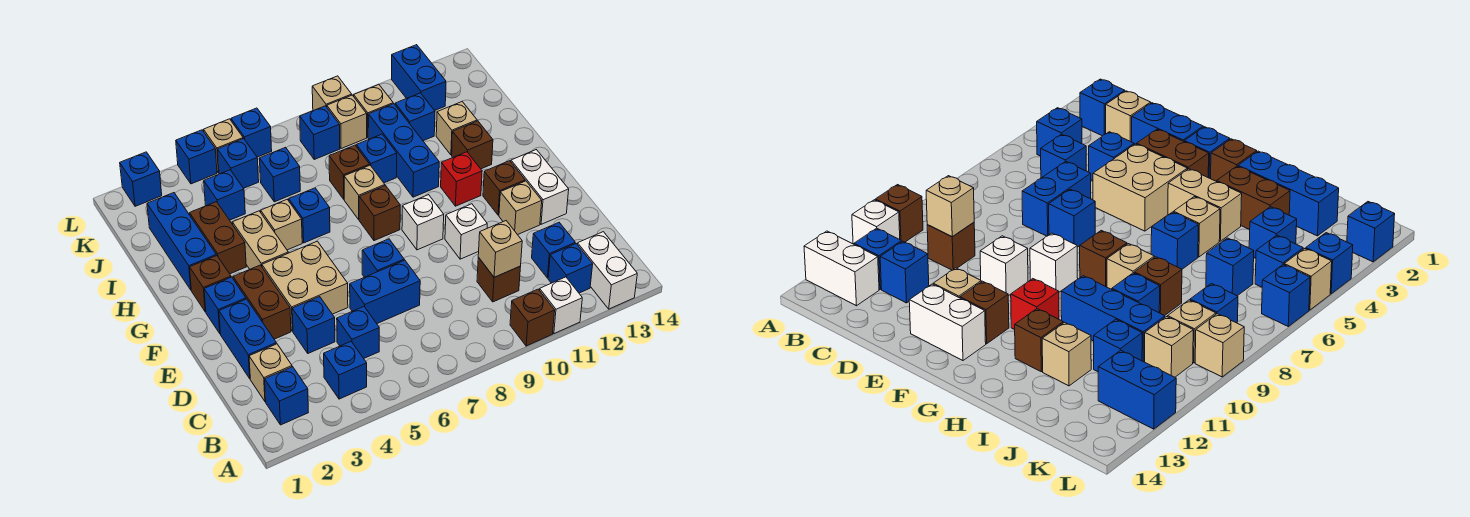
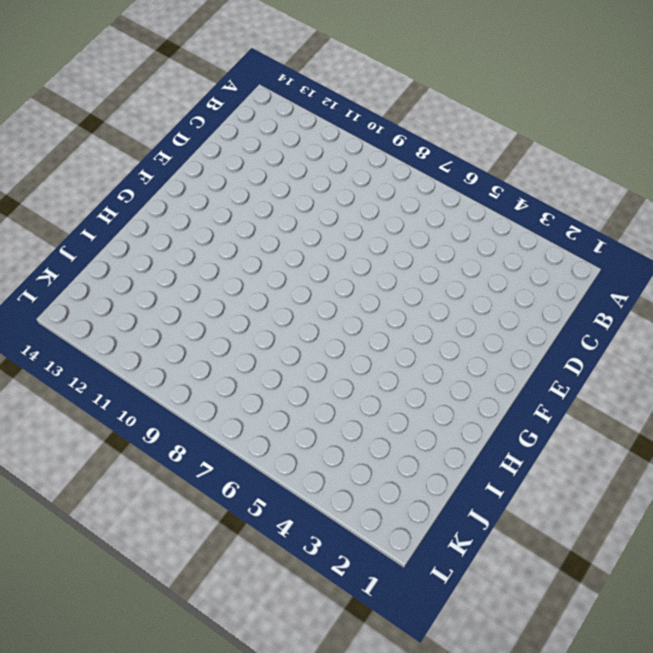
none -> brown brick A10 level 1
none -> white brick A11 level 1
none -> white brick A13:B13 level 1
none -> blue brick B2 level 1

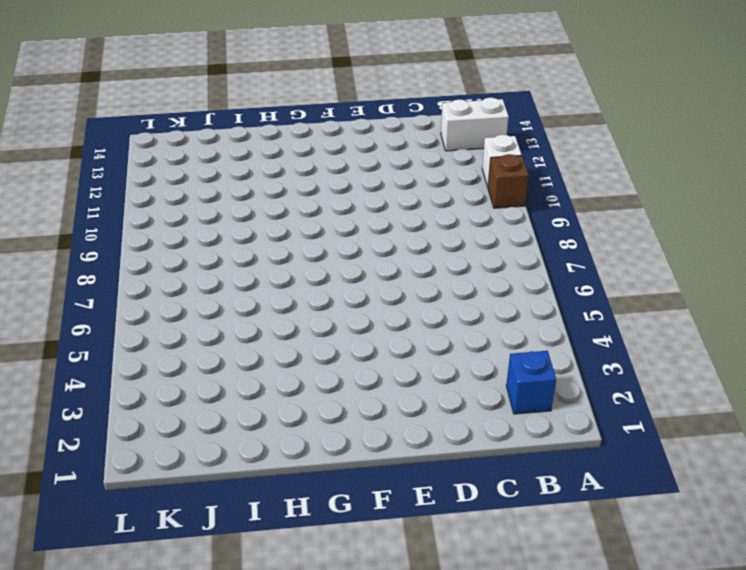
none -> blue brick B4 level 1
none -> blue brick B12 level 1
none -> tan brick C2 level 1
none -> blue brick C5 level 1

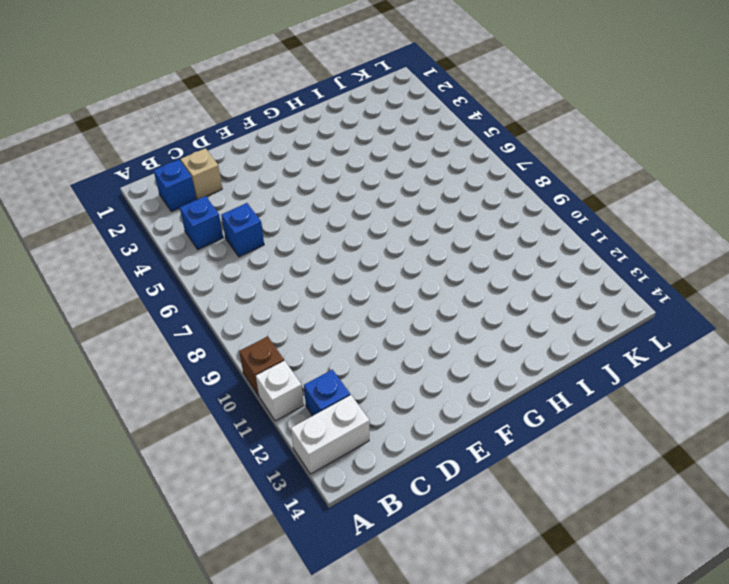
none -> brown brick C10 level 1
none -> blue brick C12 level 1
none -> blue brick D2:E2 level 1
none -> blue brick D4 level 1

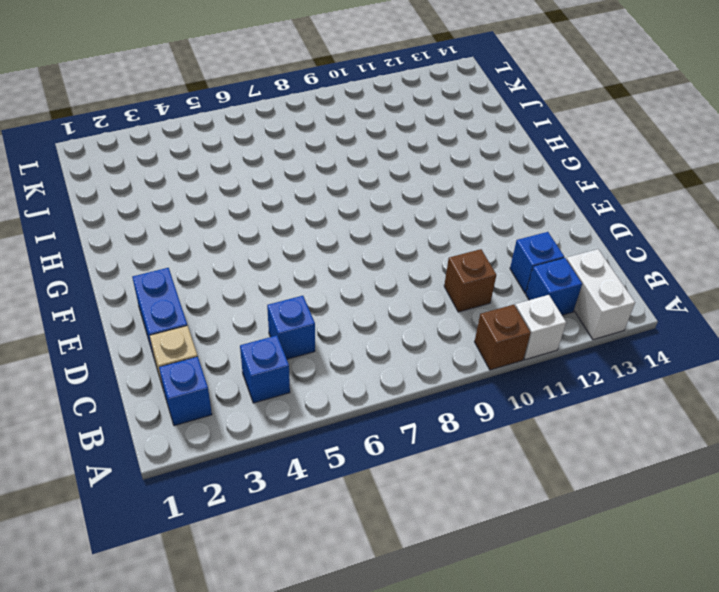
none -> blue brick D4 level 1
none -> blue brick D6:D7 level 1
none -> brown brick E3:F3 level 1
none -> tan brick E4:F5 level 1

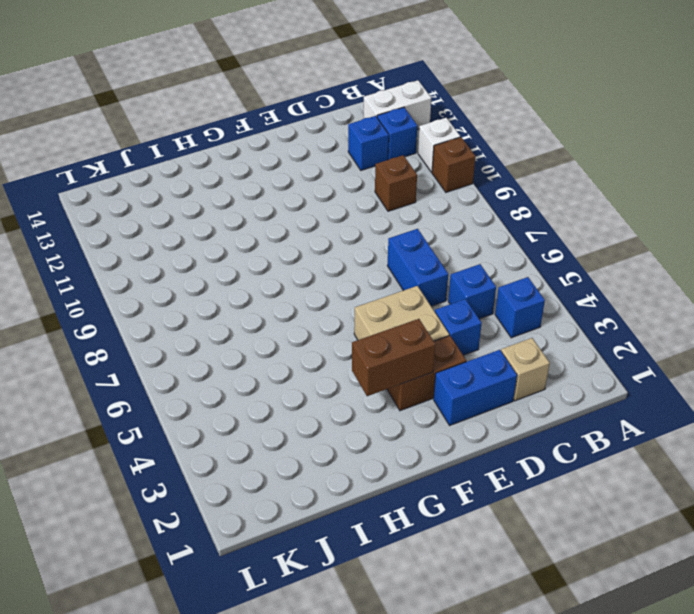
brown brick F3:G3 level 2 -> brown brick H3:I3 level 1
none -> blue brick B2 level 1
none -> blue brick E7 level 1
none -> white brick E10 level 1
none -> tan brick E12 level 1

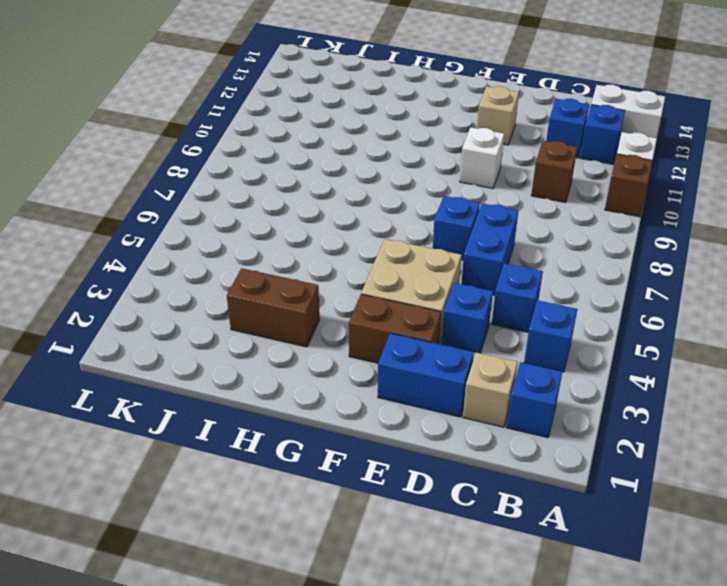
none -> white brick E13:F13 level 1
none -> blue brick F2 level 1
none -> white brick F9 level 1
none -> brown brick F12 level 1

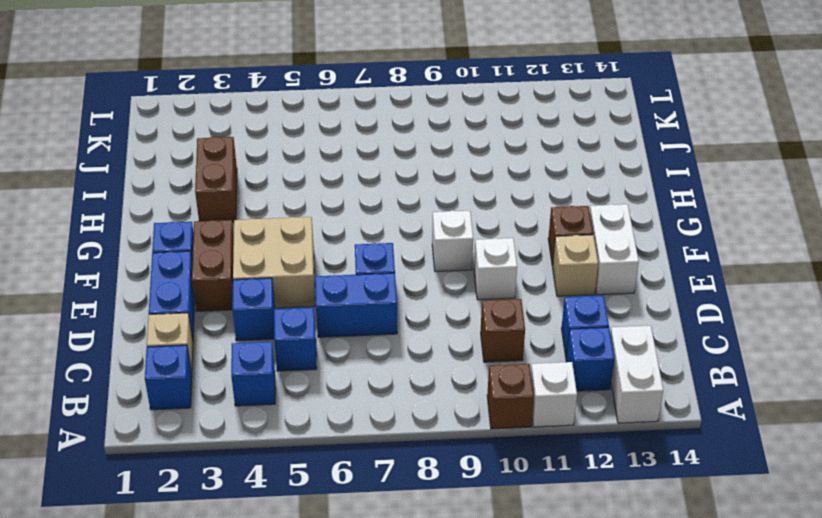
none -> brown brick G2 level 1
none -> tan brick G4:H4 level 1
none -> brown brick G8 level 1
none -> red brick G11 level 1

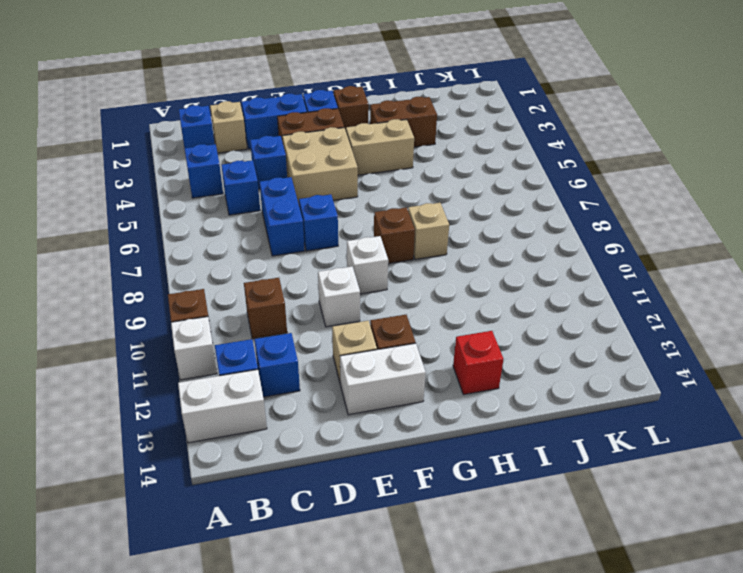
red brick H13 level 1 -> red brick G11 level 1
none -> blue brick H2:J2 level 1
none -> tan brick H5 level 1
none -> blue brick H6 level 1
none -> blue brick H10:J10 level 1

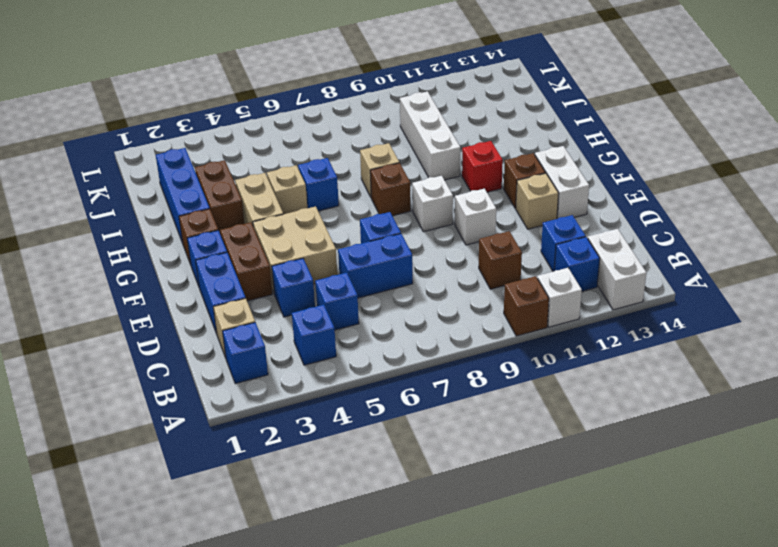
white brick H10:J10 level 1 -> blue brick H10:J10 level 1
none -> brown brick H12 level 1
none -> brown brick I8 level 1
none -> blue brick I9 level 1
none -> tan brick I12 level 1

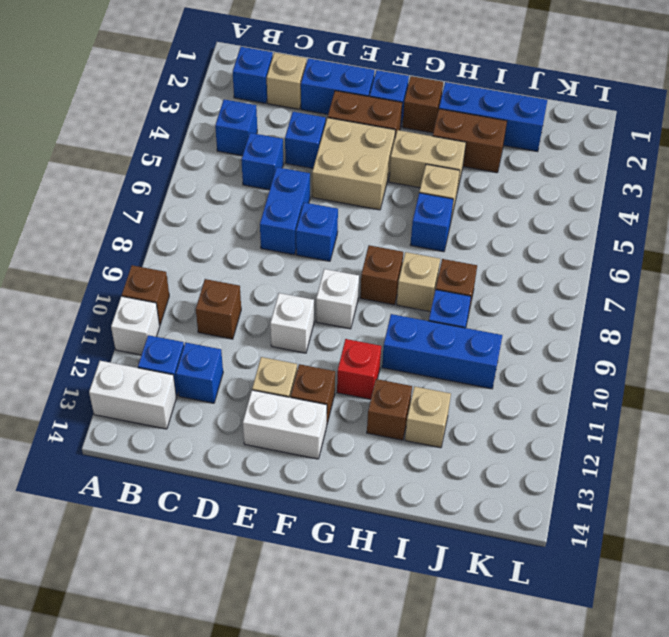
none -> blue brick J4 level 1
none -> blue brick J6 level 1
none -> blue brick J11 level 1
none -> blue brick K5 level 1

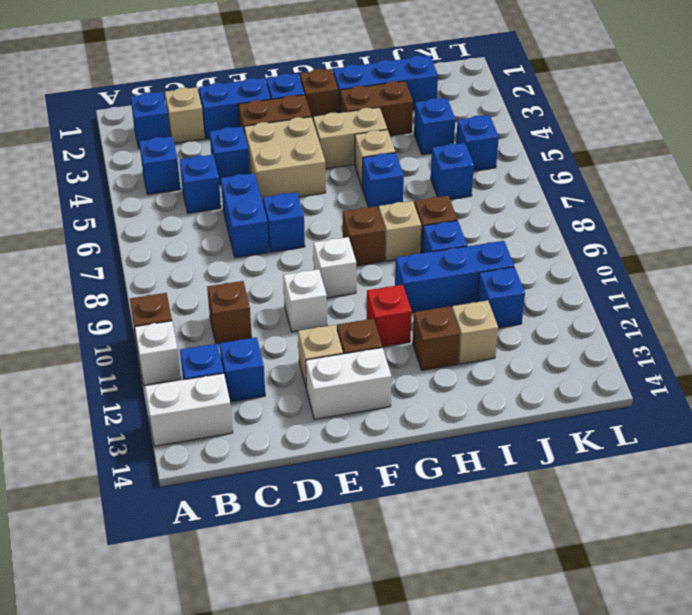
none -> blue brick K8 level 1
none -> tan brick K9 level 1
none -> tan brick K10 level 1
none -> blue brick K12:L12 level 1

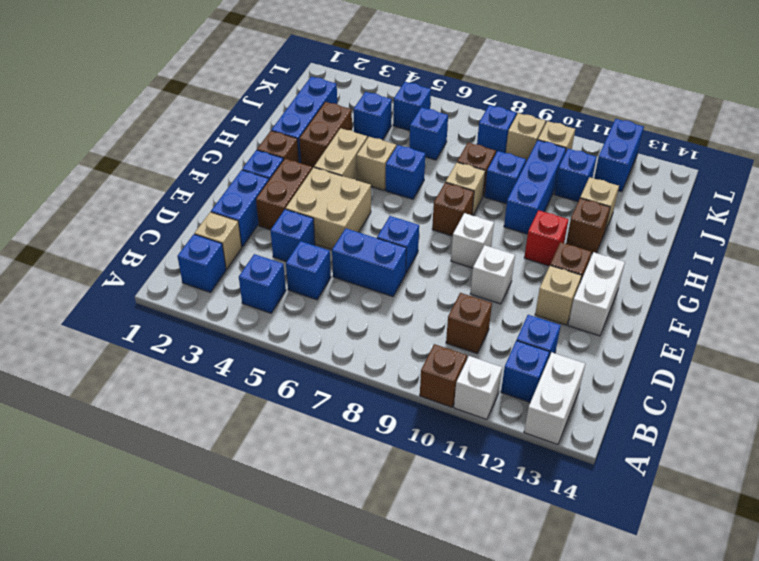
none -> blue brick L2 level 1
none -> blue brick L4 level 1
none -> tan brick L5 level 1
none -> blue brick L6 level 1

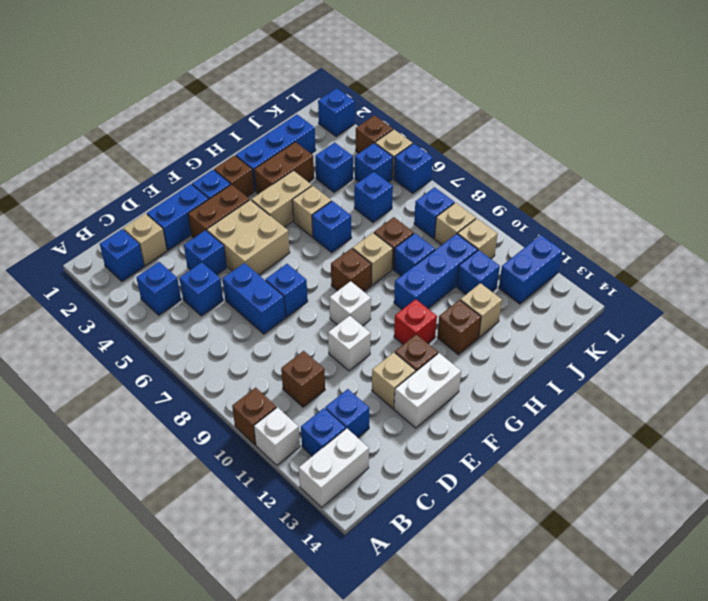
brown brick L4 level 1 -> blue brick L4 level 1
none -> tan brick L9 level 1
none -> tan brick C10 level 2

